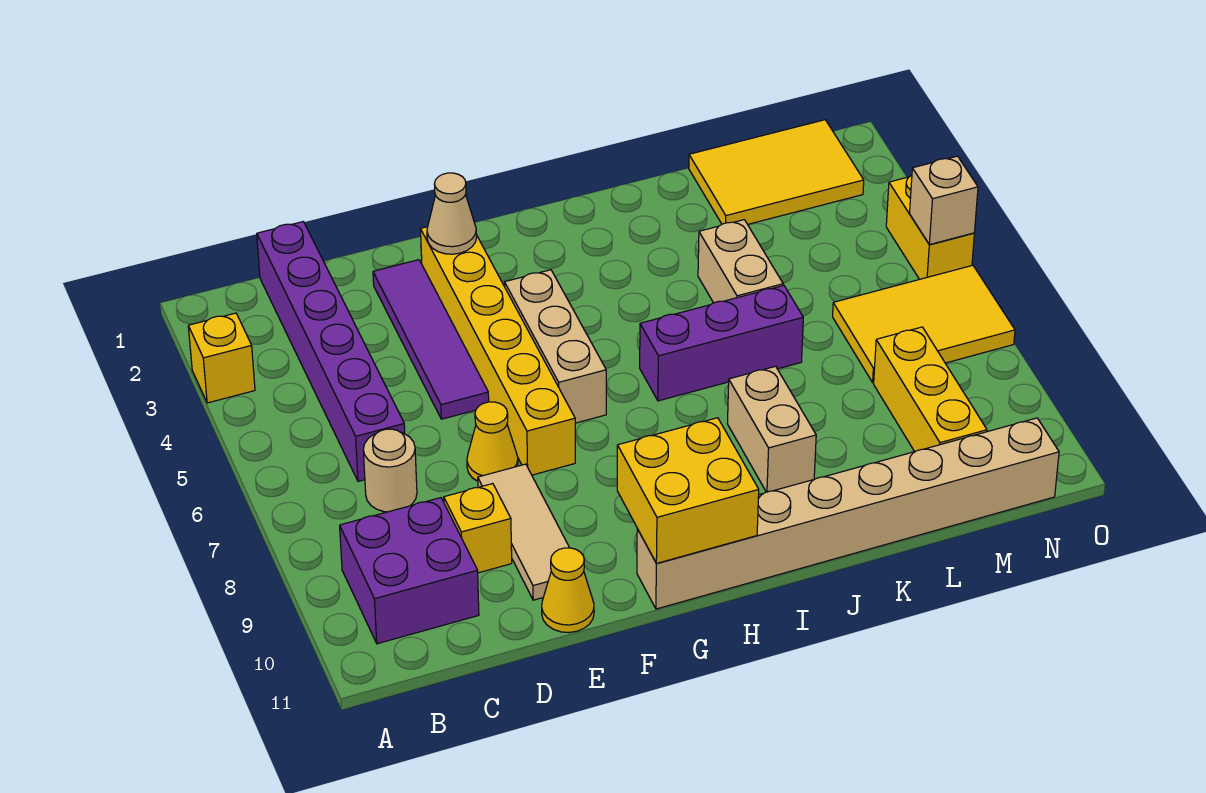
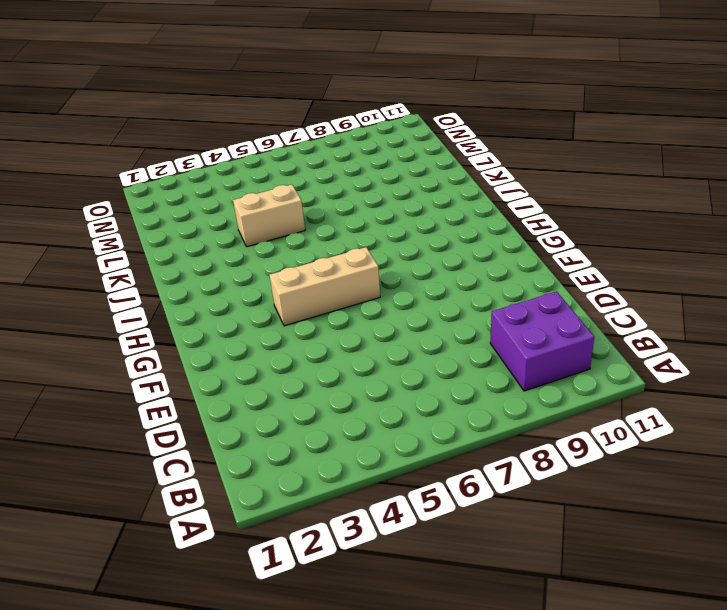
none -> yellow brick A3 level 1
none -> purple brick C1:C6 level 1
none -> tan round brick C7 level 1

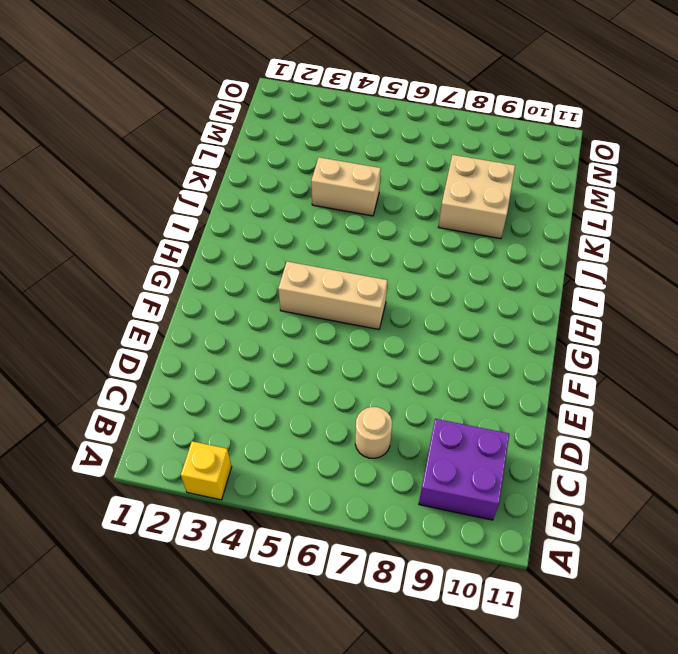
tan brick K8:L9 level 1 -> none
none -> purple brick C1:C6 level 1
none -> yellow brick D9 level 1
none -> purple tile E2:E5 level 1

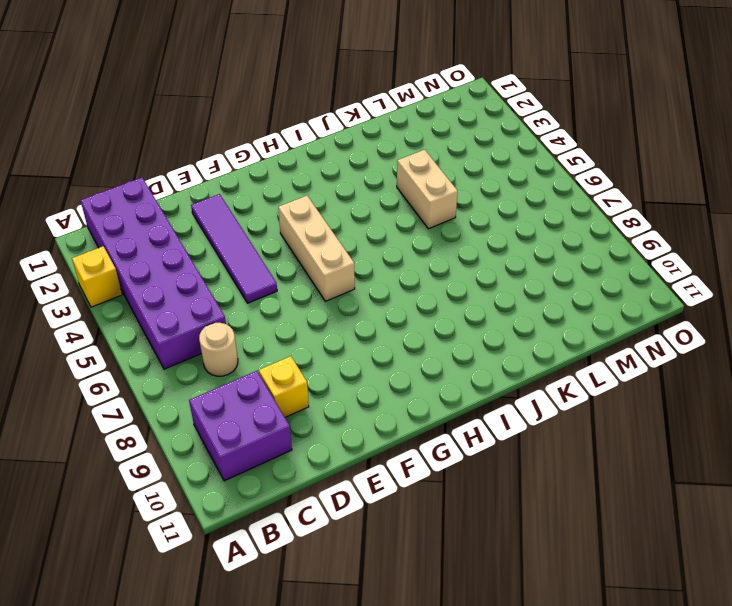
purple brick B1:C6 level 1 -> purple brick C1:C6 level 1
none -> yellow cone E7 level 1
none -> tan tile E8:E10 level 1
none -> yellow cone E11 level 1

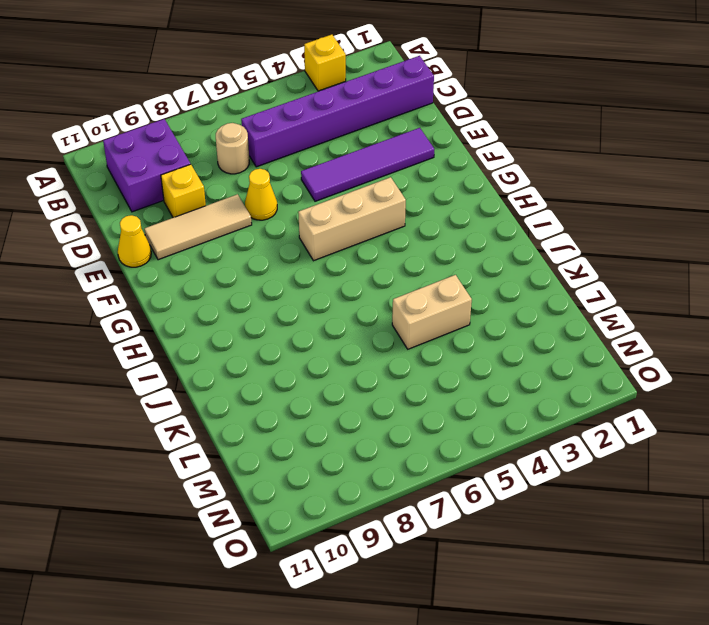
none -> yellow brick F2:F7 level 1
none -> tan brick G11:N11 level 1
none -> purple brick I6:K6 level 1

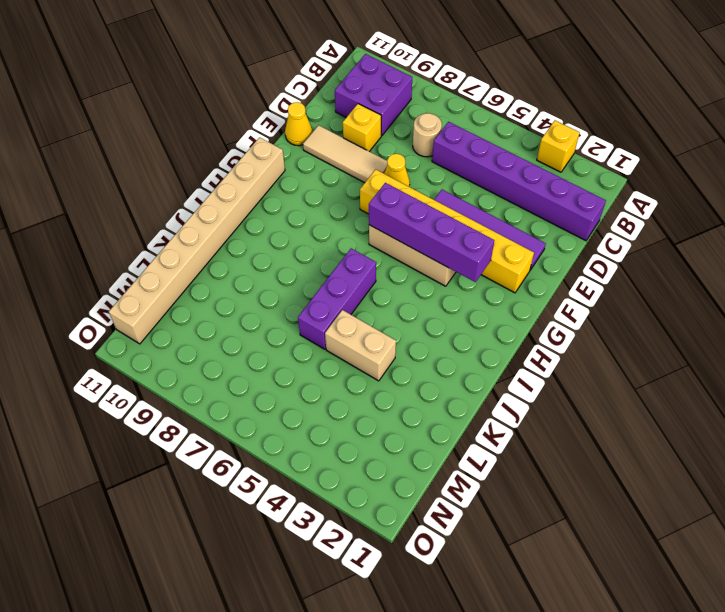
purple brick G3:G6 level 2 -> none
none -> tan brick J8:J9 level 1
none -> yellow tile L1:N2 level 1
none -> yellow tile M6:O7 level 1

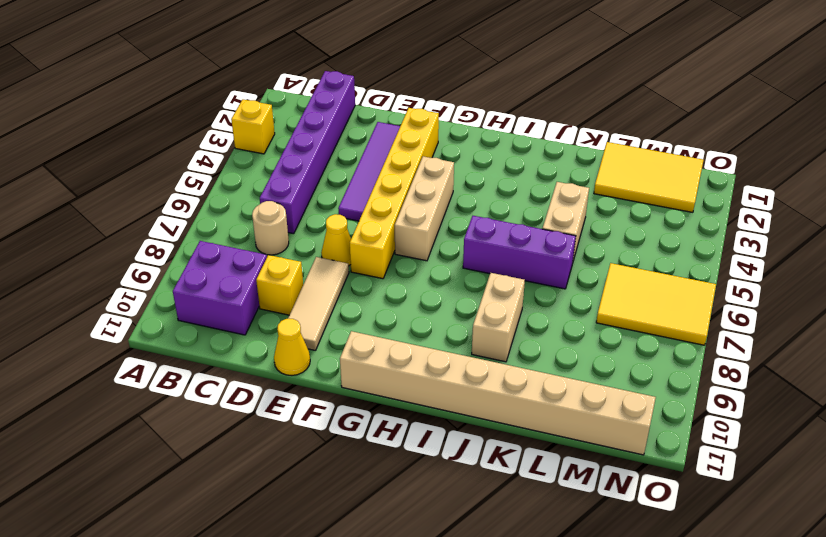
none -> yellow brick M8:M10 level 1
none -> yellow brick O4:O5 level 1
none -> tan cone F2 level 2

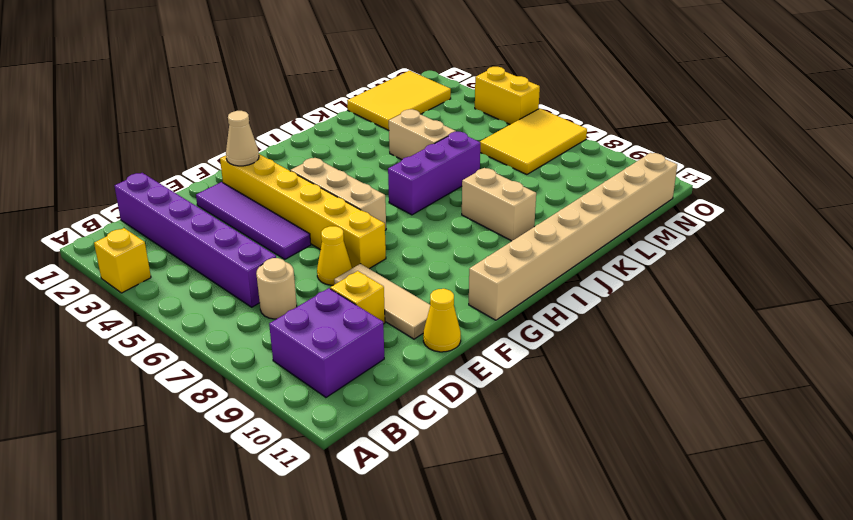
none -> yellow brick M8:M10 level 1
none -> yellow brick G10:H11 level 2
none -> tan brick O5 level 2

